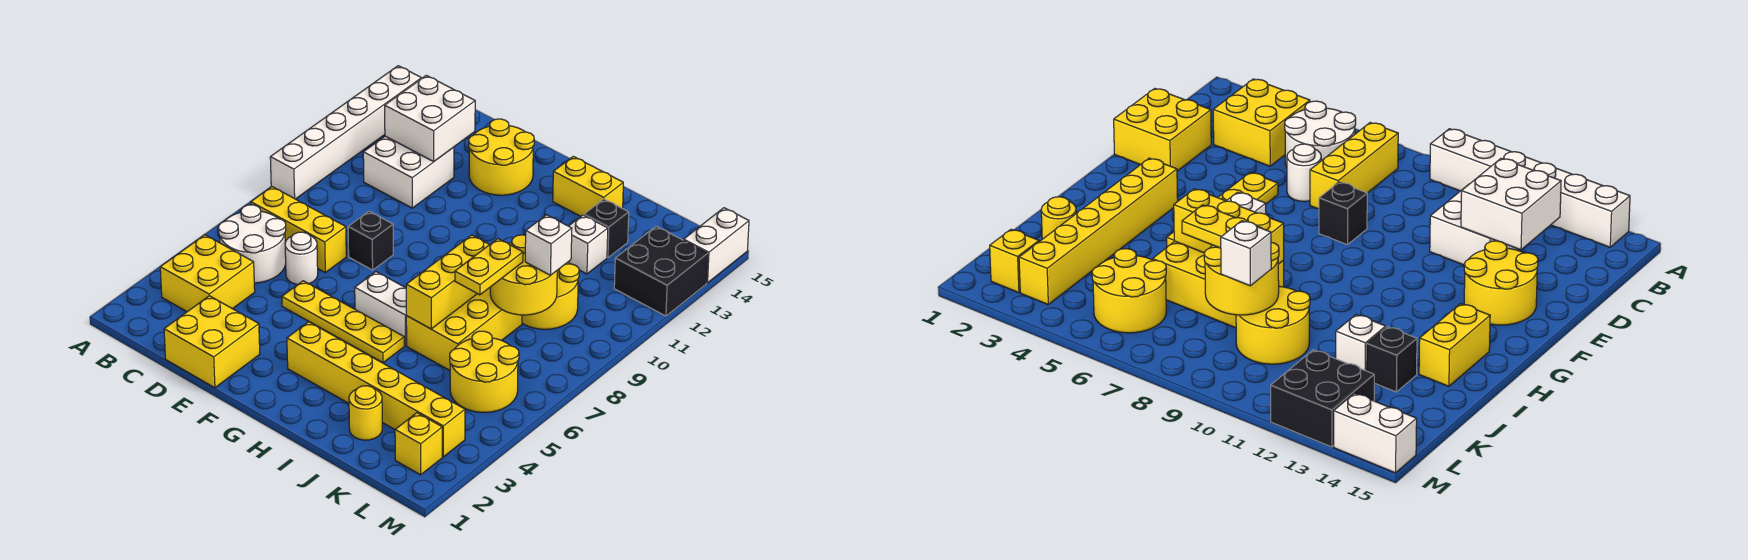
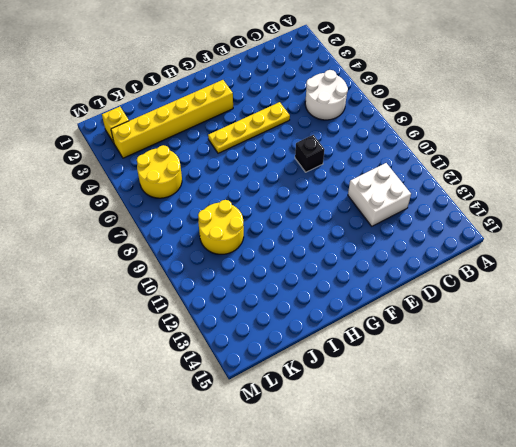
none -> white brick A9:A14 level 1
none -> yellow brick B3:C4 level 1
none -> yellow brick B7:D7 level 1

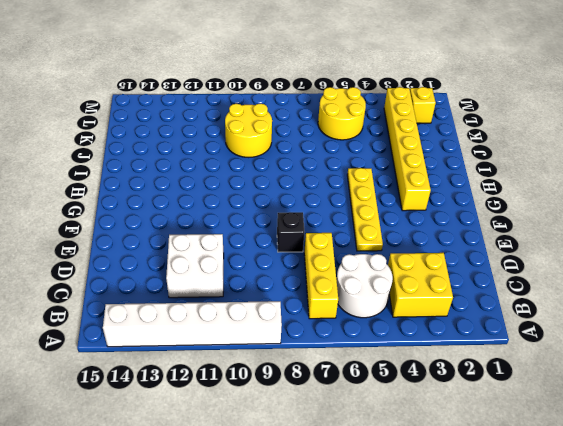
none -> yellow brick D1:E2 level 1
none -> white round brick D6 level 1
none -> yellow round brick E13:F14 level 1

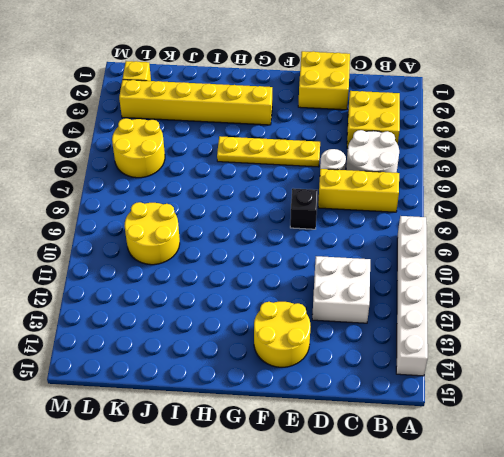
none -> white brick G6:H6 level 1
none -> yellow brick H14:I14 level 1
none -> yellow brick I6:J8 level 1

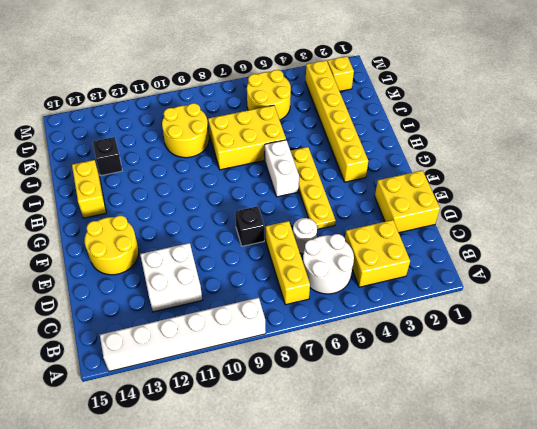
none -> yellow round brick J2 level 1
none -> white brick J12 level 1
none -> black brick L12:M13 level 1

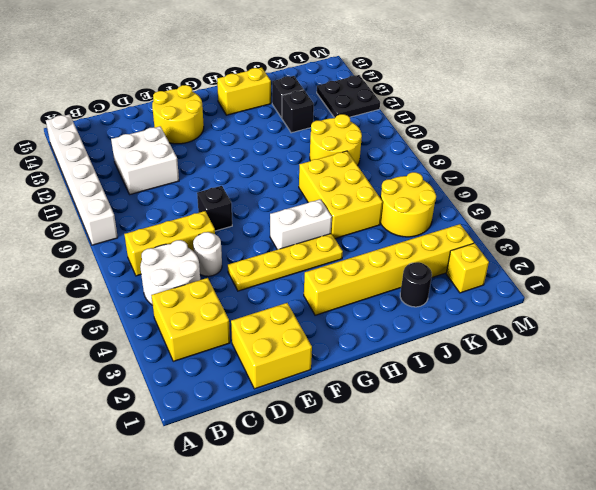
black round brick J2 level 1 -> yellow round brick J2 level 1
black brick J12 level 1 -> white brick J12 level 1
black plate L12:M13 level 1 -> black brick L12:M13 level 1
none -> white brick M14:M15 level 1
none -> white brick C12:D13 level 2
none -> yellow brick I6:I8 level 2

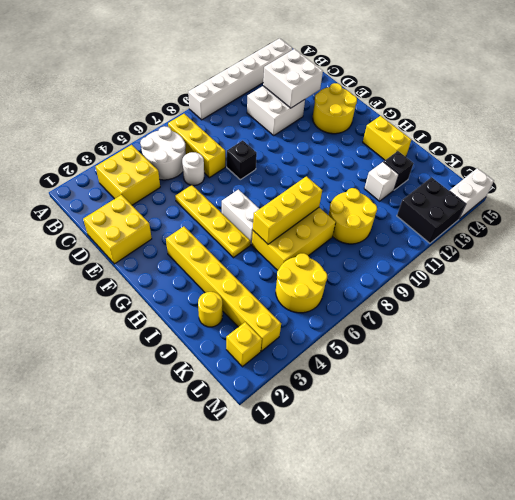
none -> yellow round brick J8:K9 level 2
none -> yellow plate J7:J8 level 3
none -> white brick K9 level 3

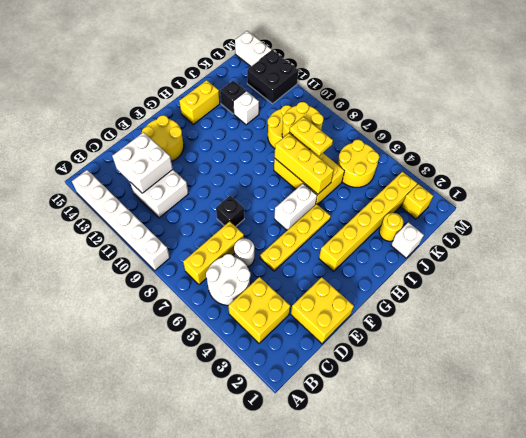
white brick J1 level 1 -> white brick K9 level 3

